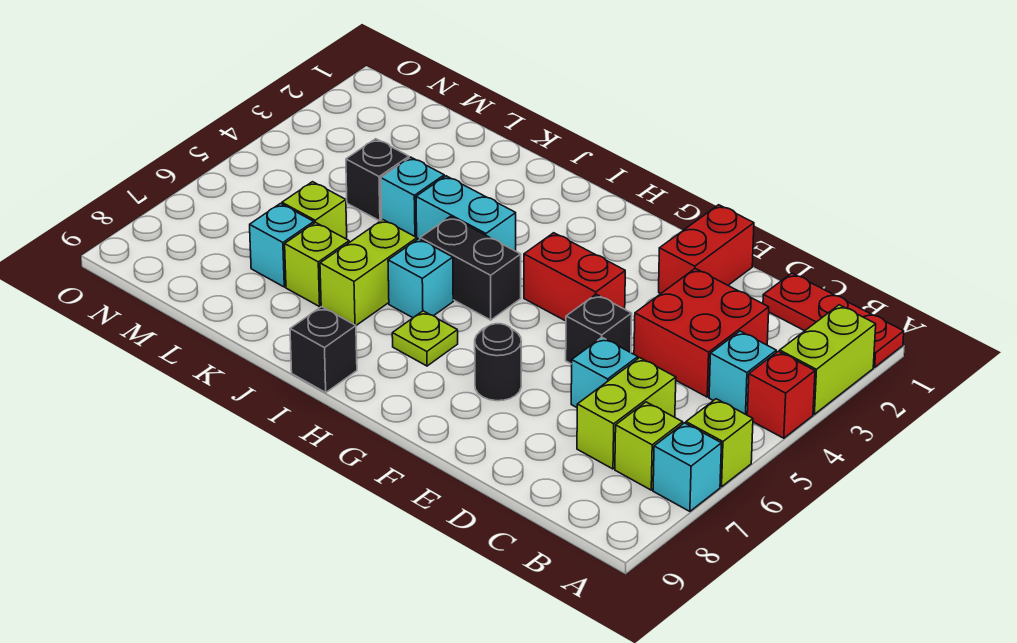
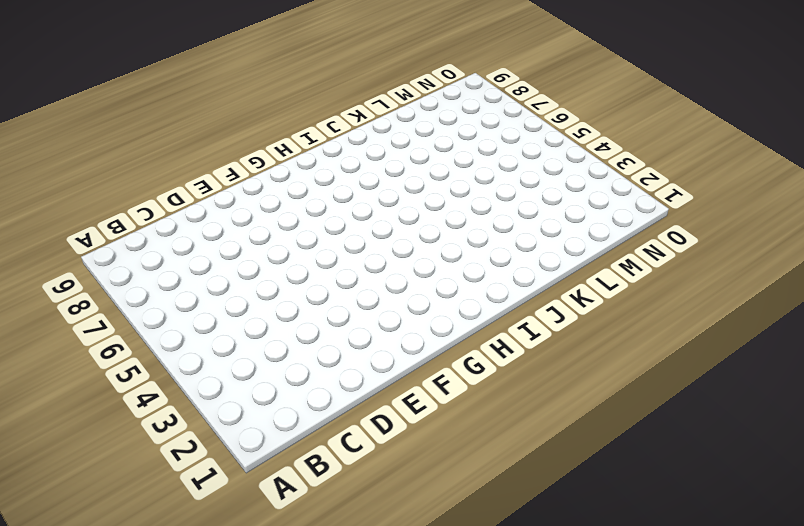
none -> red plate A1:C1 level 1
none -> lime brick A2:A3 level 1
none -> red brick A4 level 1

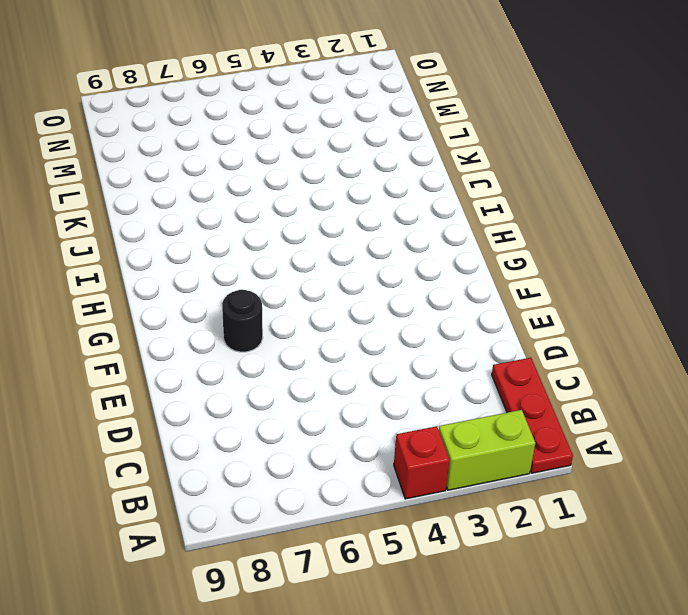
none -> lime brick A6 level 1
none -> cyan brick A7 level 1
none -> cyan brick B4 level 1

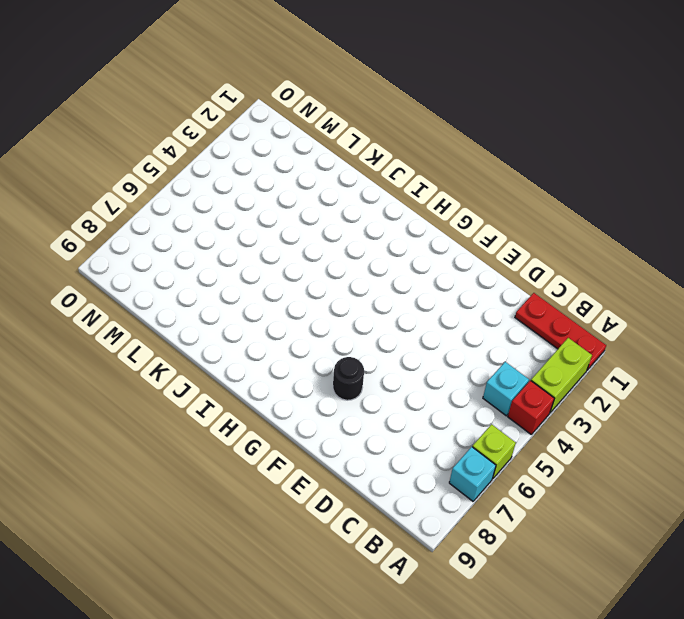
none -> lime brick B7 level 1
none -> red brick C3:D4 level 1
none -> lime brick C6:C7 level 1

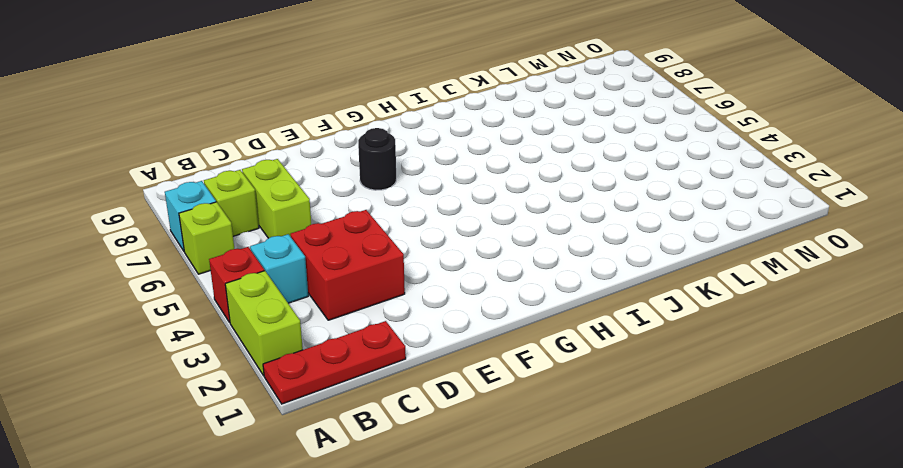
none -> cyan brick D6 level 1
none -> red brick E1:E2 level 1
none -> black brick E5 level 1

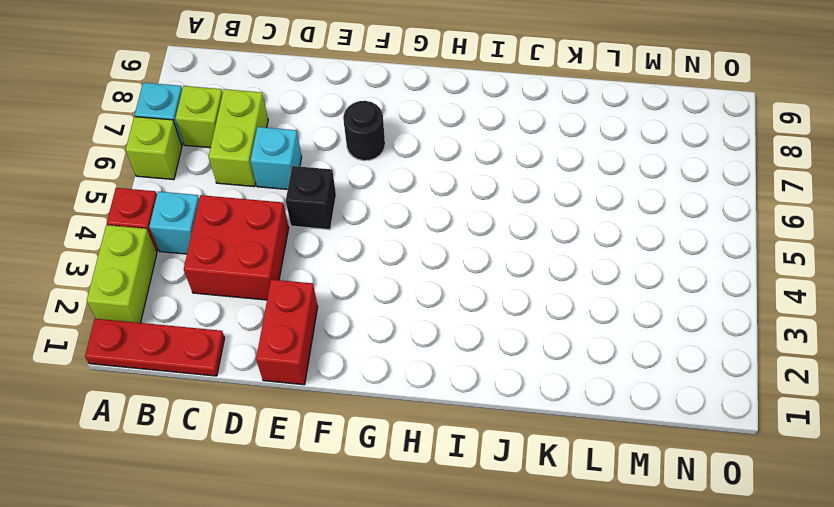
none -> red brick F4:G4 level 1
none -> black brick H5:I5 level 1
none -> lime plate H7 level 1

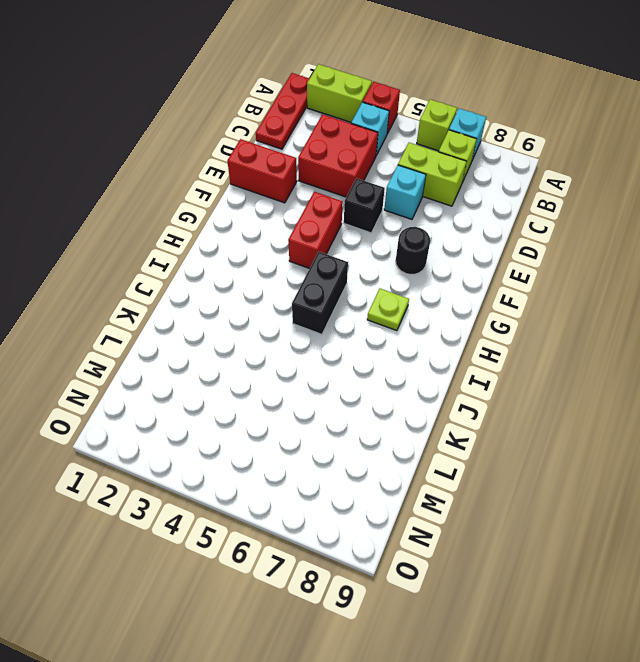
none -> cyan brick I4:J4 level 1
none -> cyan brick I6 level 1
none -> black brick I9 level 1

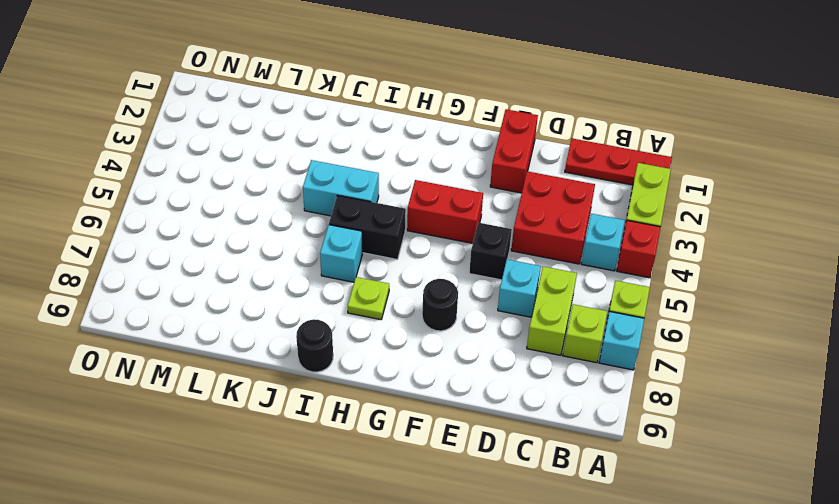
black round brick I9 level 1 -> black brick I9 level 1
none -> lime brick J6:J7 level 1
none -> cyan brick K4 level 1
none -> lime brick K7 level 1

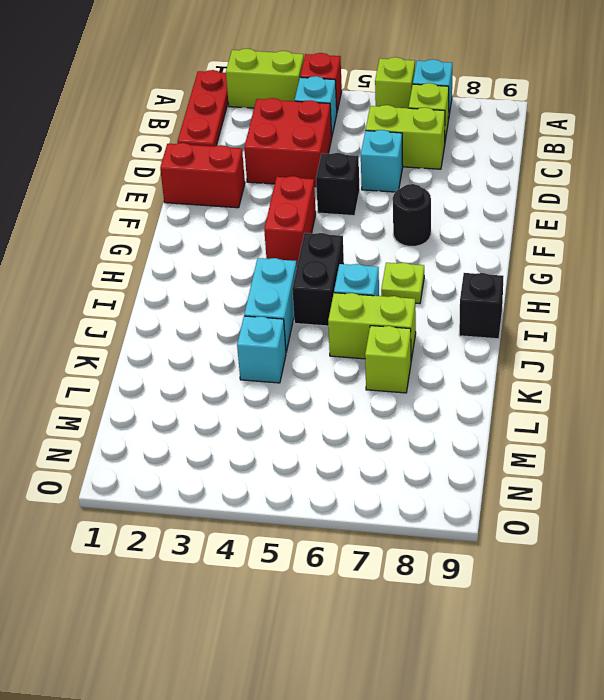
none -> black brick L4 level 1
none -> lime brick L6 level 1
none -> cyan brick L7 level 1

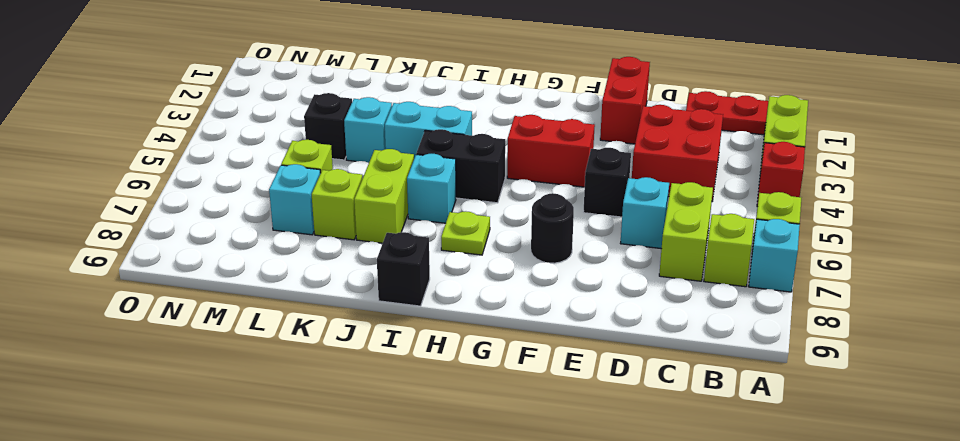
none -> cyan brick B4 level 1

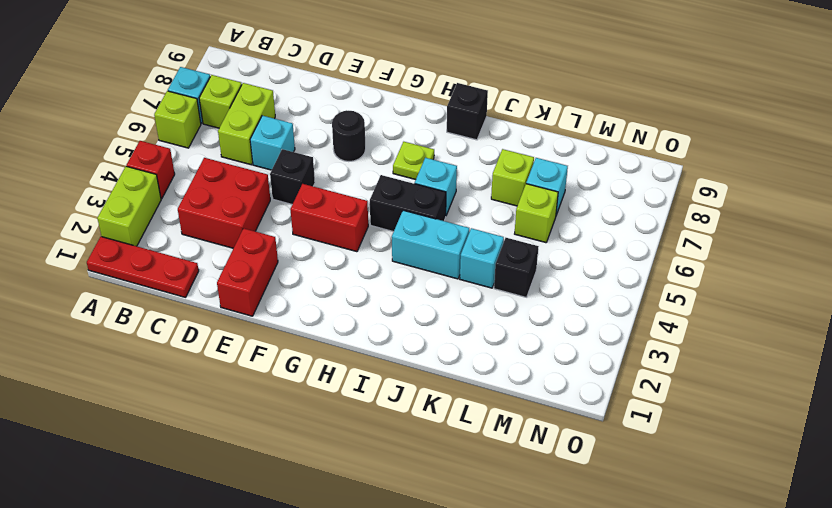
none -> cyan brick B4 level 1
none -> lime brick J6:J7 level 1

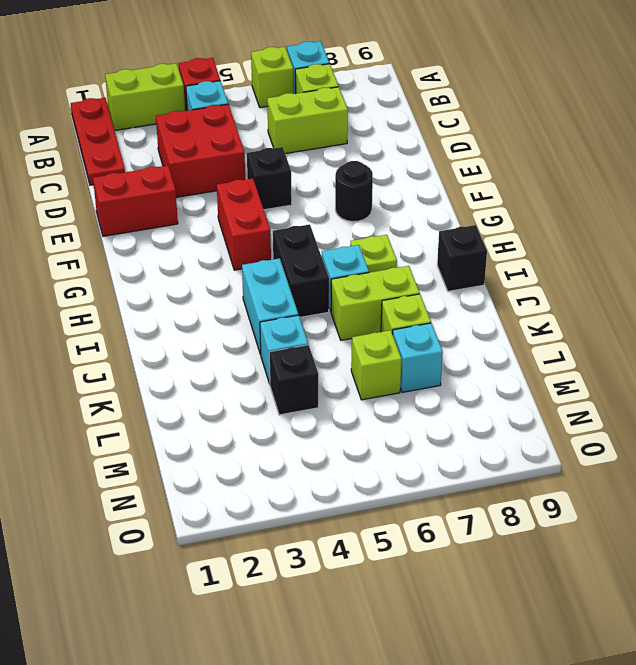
none -> cyan brick D6 level 1

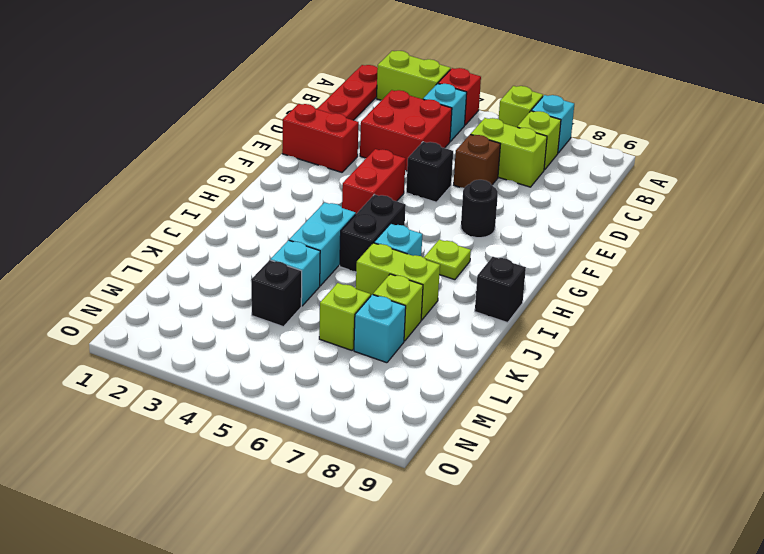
brown brick D6 level 1 -> cyan brick D6 level 1

